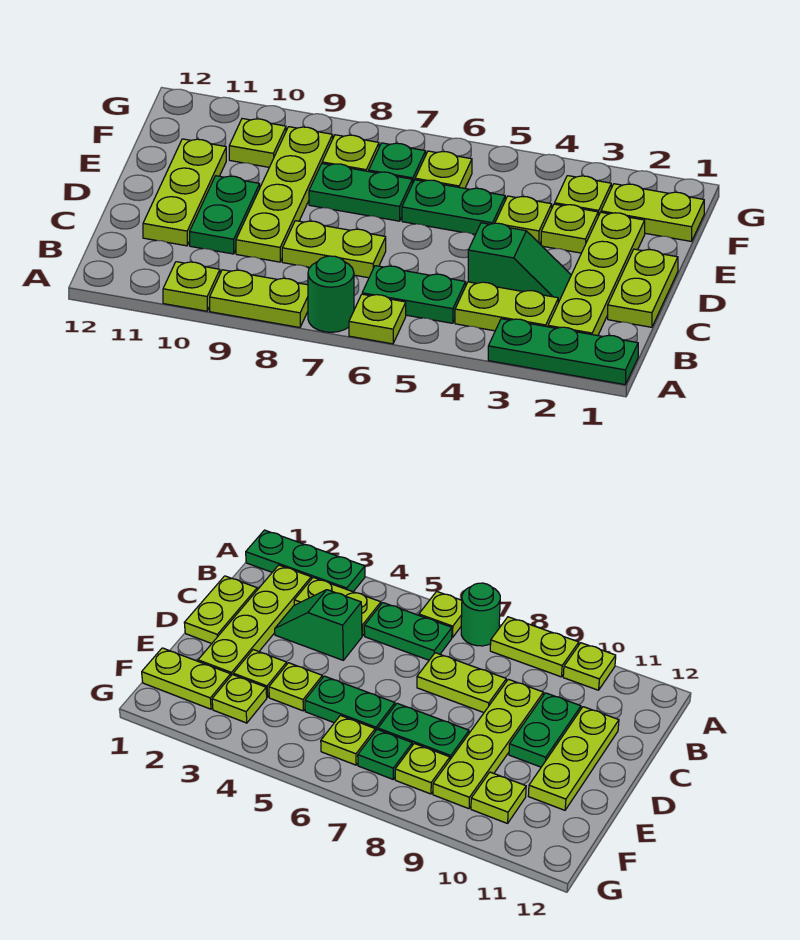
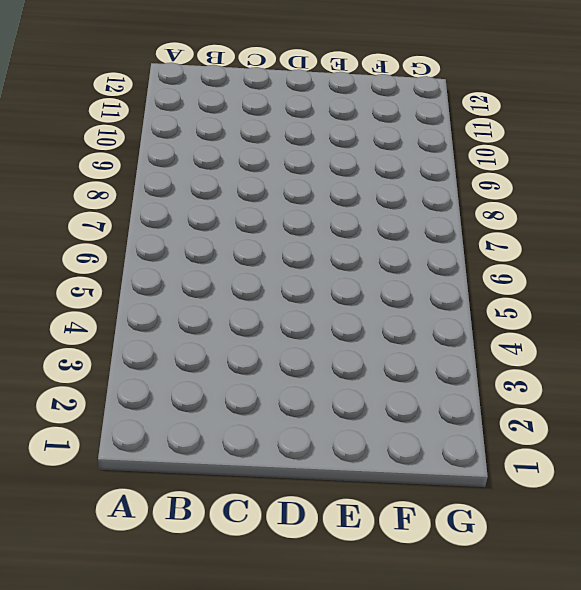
none -> green plate A1:A3 level 1
none -> lime plate A6 level 1
none -> green round brick A7 level 1

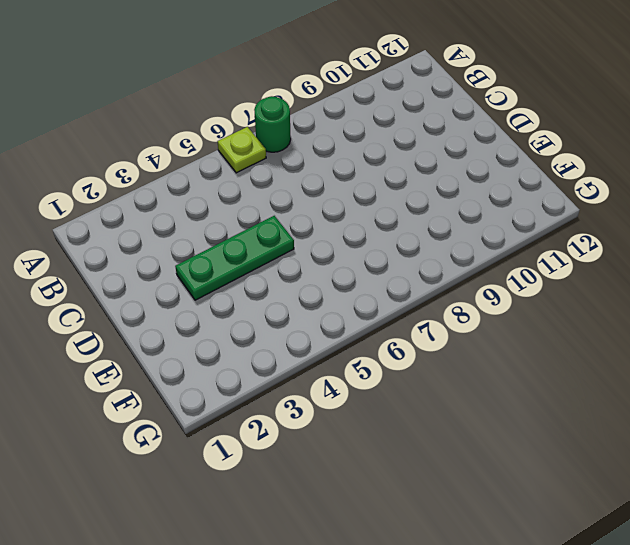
green plate D3:D5 level 1 -> green plate A1:A3 level 1
none -> lime plate A8:A9 level 1
none -> lime plate A10 level 1
none -> lime plate B2:E2 level 1

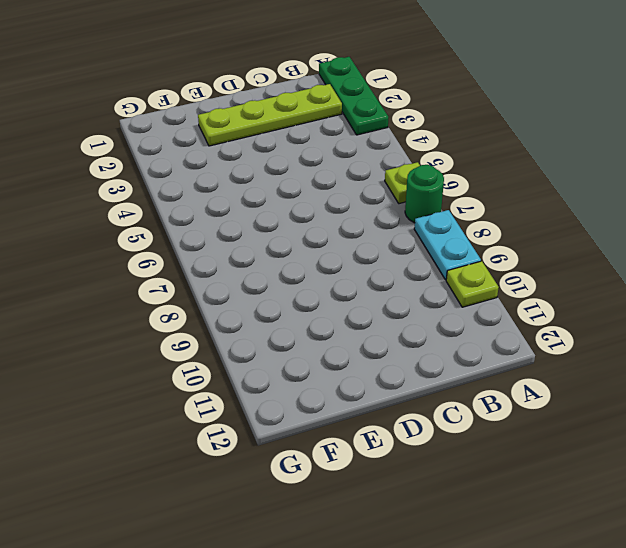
cyan plate A8:A9 level 1 -> lime plate A8:A9 level 1
none -> lime plate B3:B4 level 1
none -> green plate B5:B6 level 1
none -> lime plate C1:D1 level 1

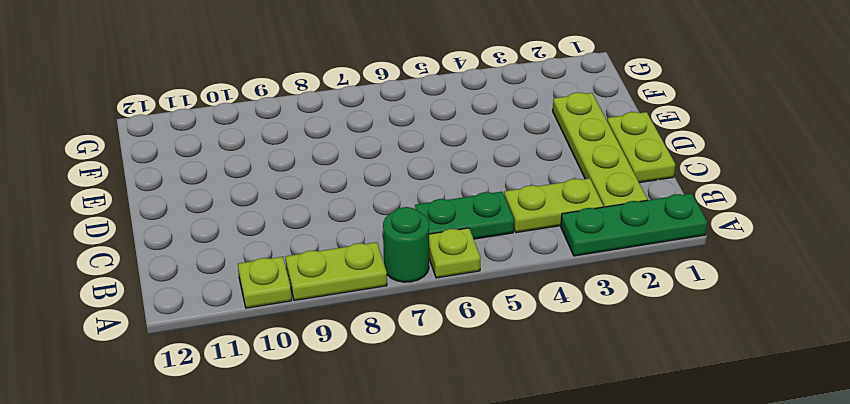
none -> green slope C3:C4 level 1 top 4
none -> lime plate C7:C8 level 1
none -> lime plate C9:F9 level 1

